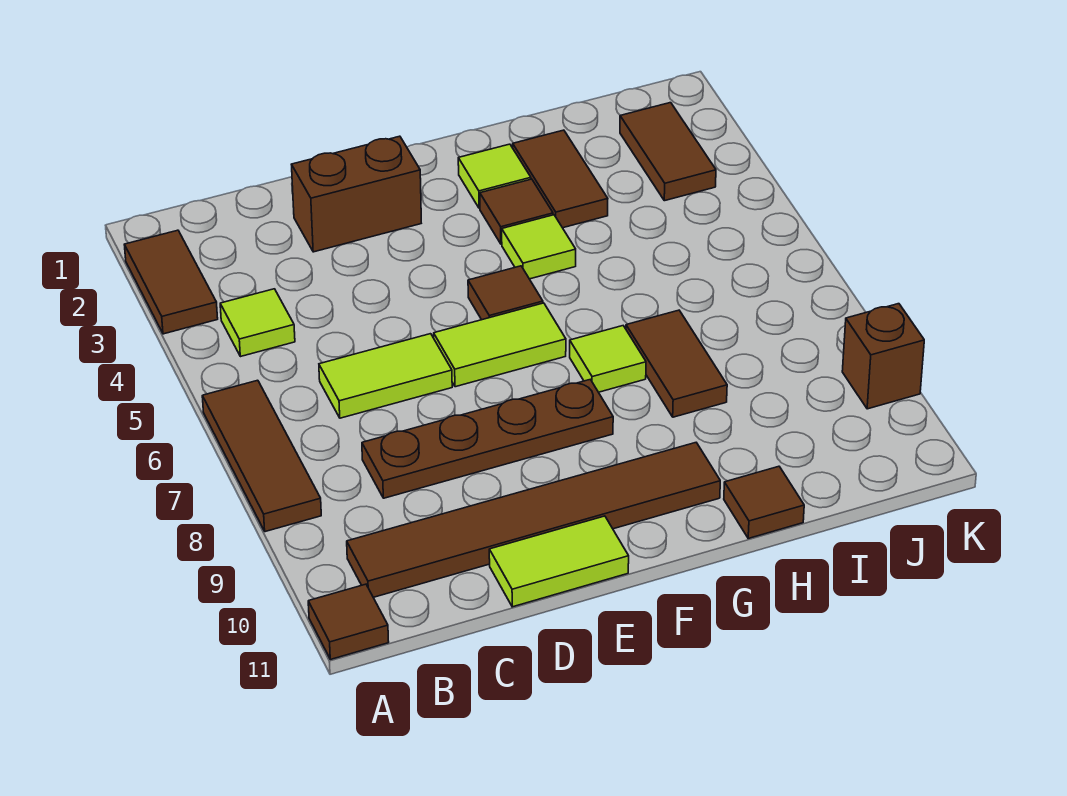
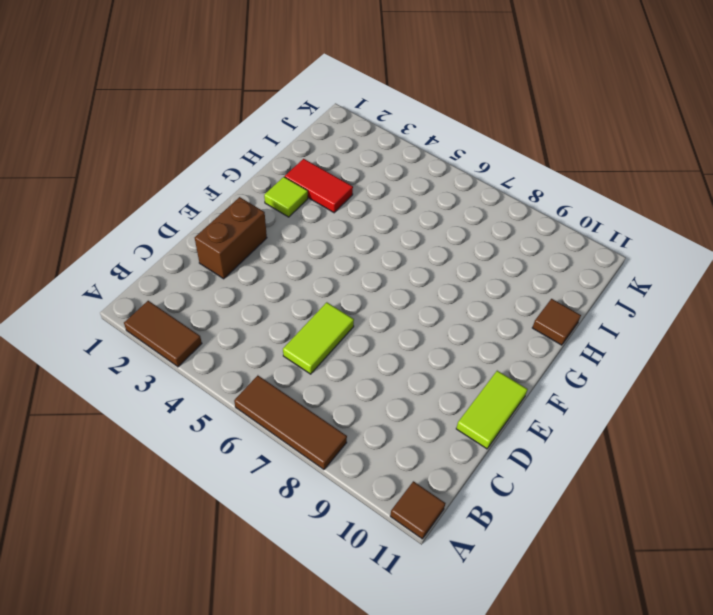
red tile H2:H3 level 1 -> brown tile H2:H3 level 1
none -> lime tile B4 level 1
none -> brown tile B10:G10 level 1
none -> brown plate C8:F8 level 1

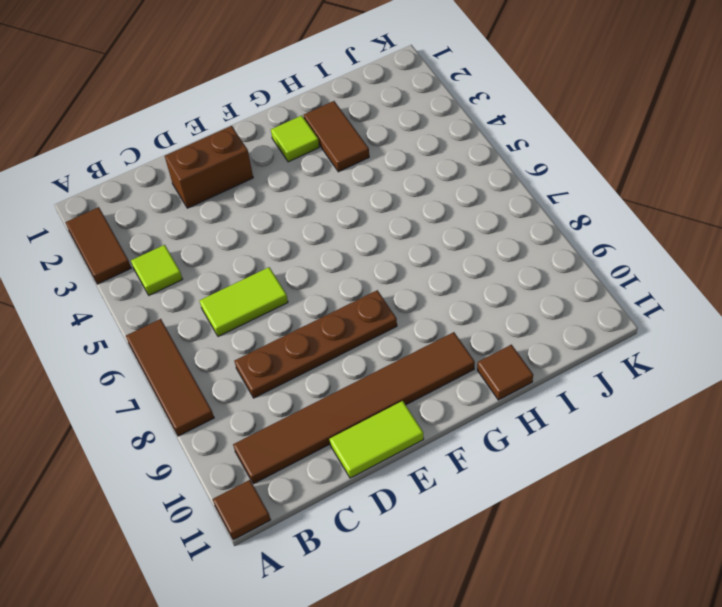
none -> lime tile E6:F6 level 1
none -> brown tile F5 level 1
none -> brown tile G3 level 1

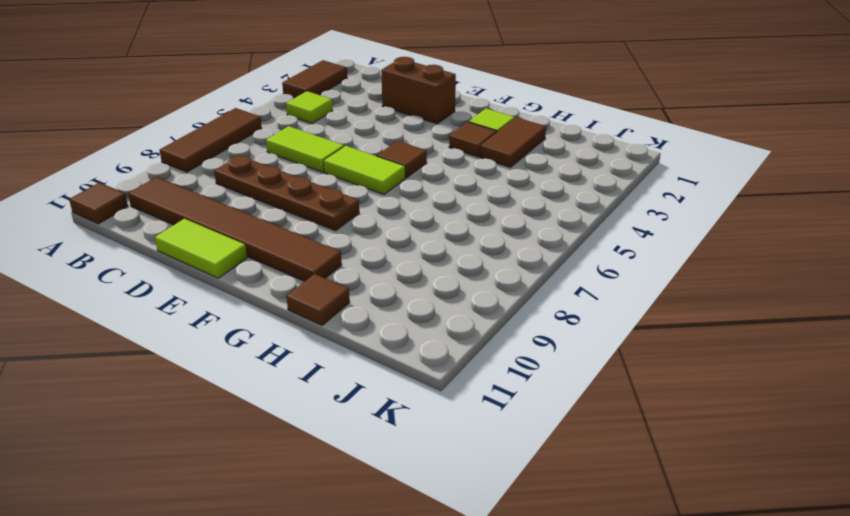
none -> lime tile G4 level 1
none -> lime tile G7 level 1
none -> brown tile H7:H8 level 1

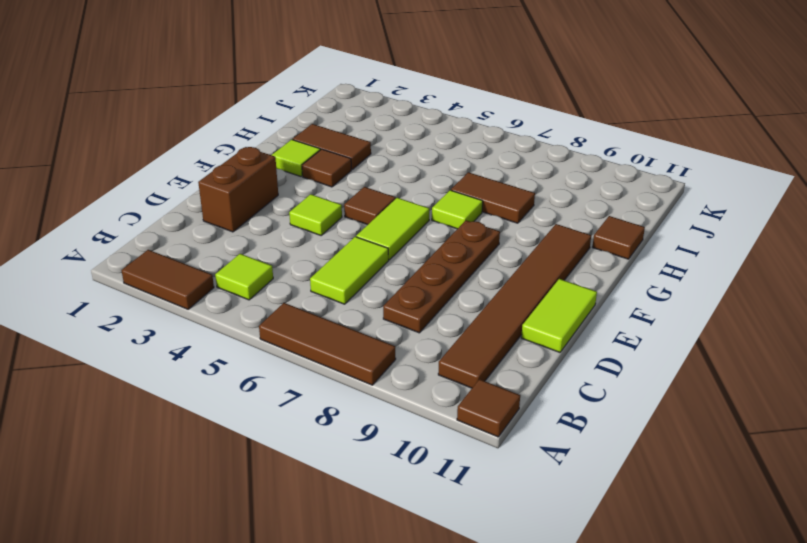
lime tile E4 level 1 -> lime tile G4 level 1
none -> brown tile J2:J3 level 1
none -> brown brick K9 level 1

